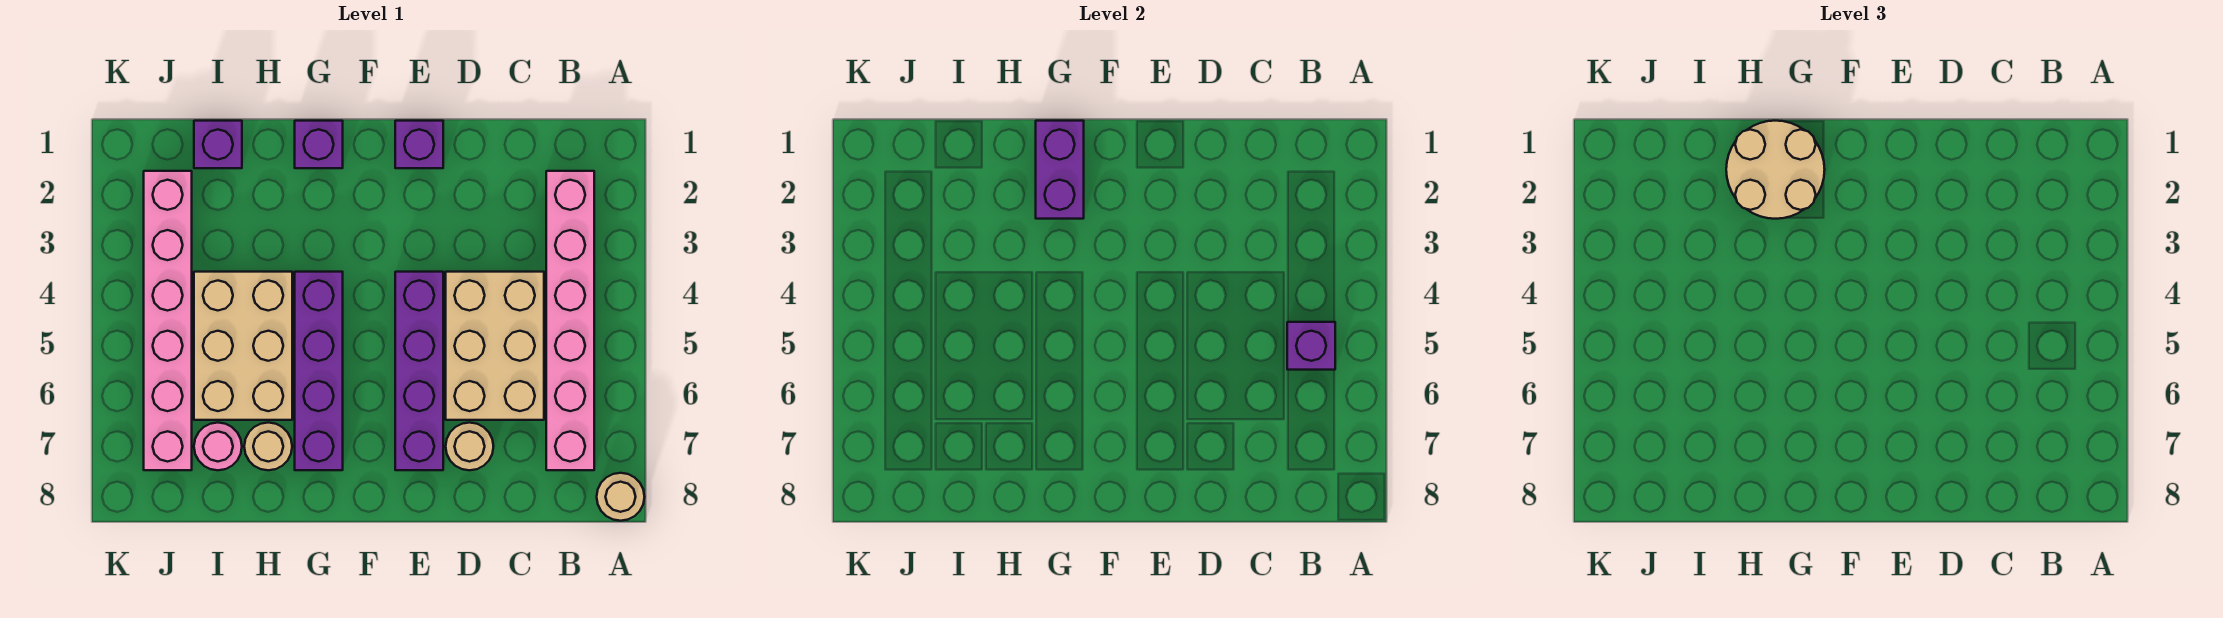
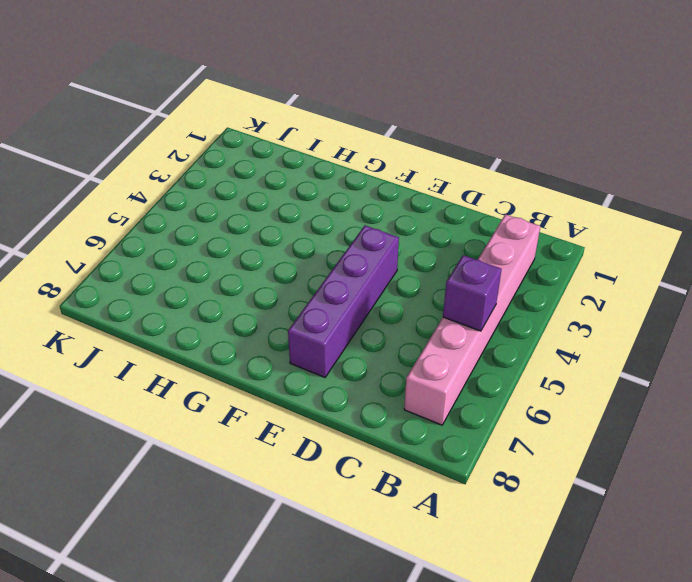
none -> tan round brick A8 level 1
none -> tan brick C4:D6 level 1
none -> tan round brick D7 level 1

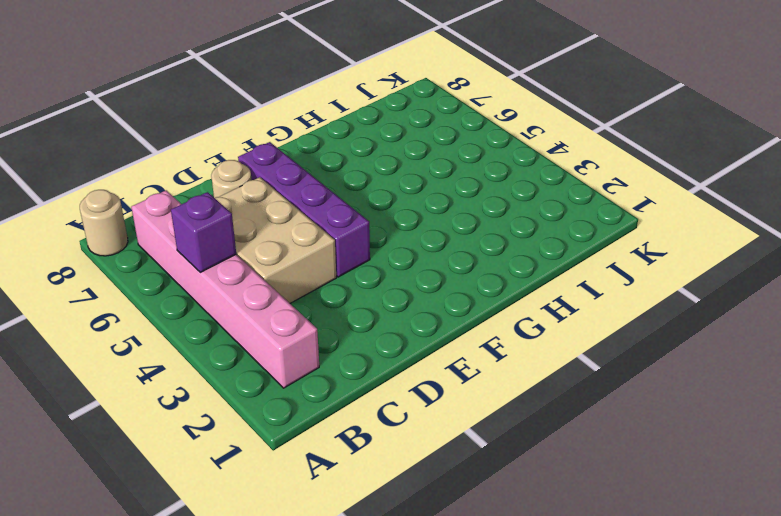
none -> purple brick E1 level 1
none -> purple brick G1 level 1
none -> purple brick G4:G7 level 1

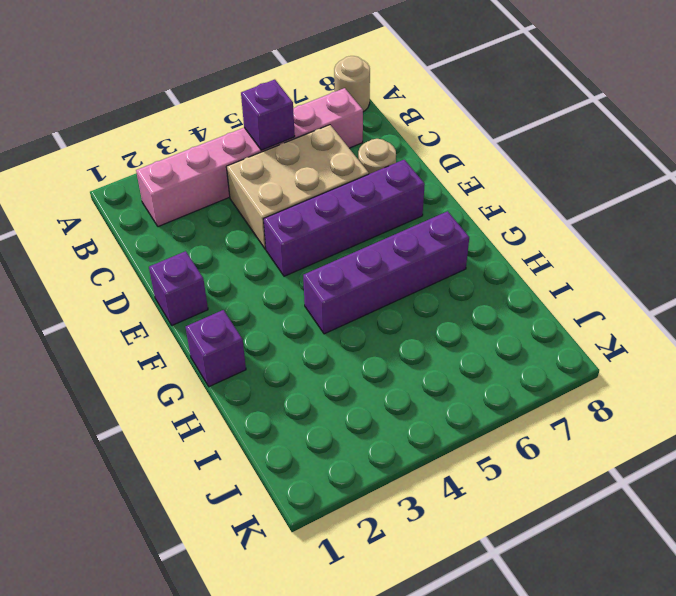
none -> tan brick H4:I6 level 1
none -> tan round brick H7 level 1
none -> purple brick I1 level 1

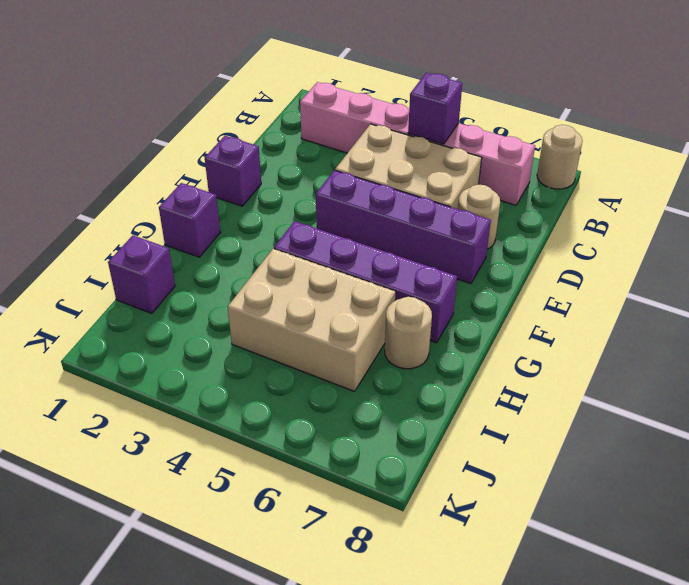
none -> pink round brick I7 level 1
none -> pink brick J2:J7 level 1
none -> purple brick G1:G2 level 2

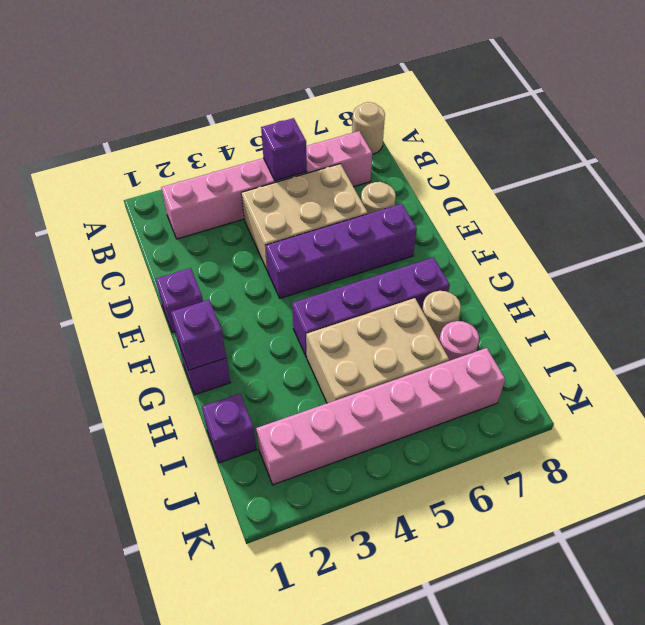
purple brick G1 level 2 -> purple brick G1:G2 level 2
none -> tan round brick G1:H2 level 3

